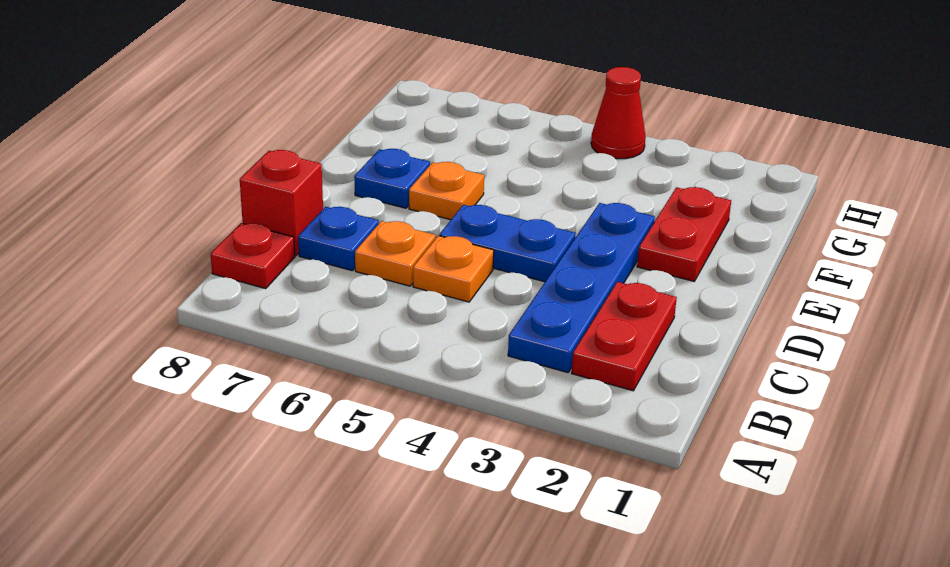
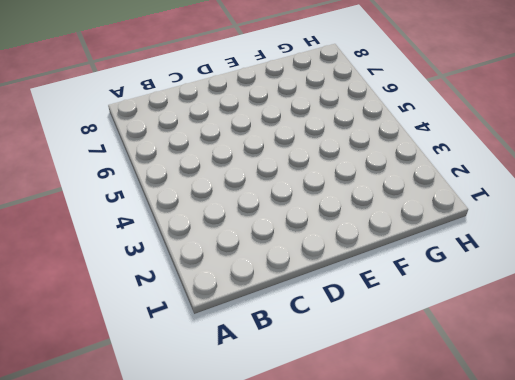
none -> red plate B2:C2 level 1
none -> blue plate B3:E3 level 1
none -> red plate B8 level 1

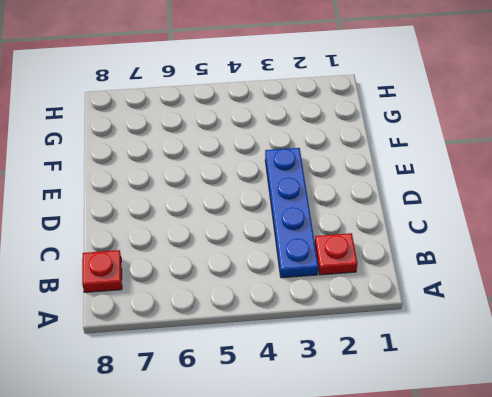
red plate B2 level 1 -> red plate B2:C2 level 1
none -> orange plate C5 level 1
none -> orange plate C6 level 1
none -> blue plate C7 level 1

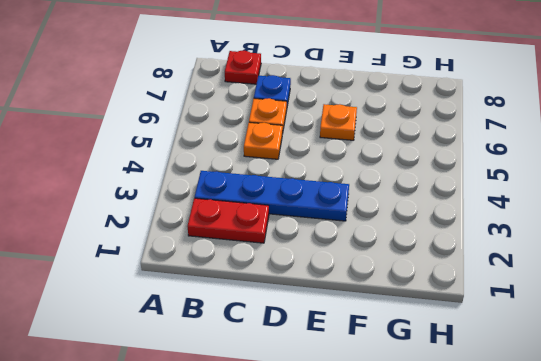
none -> red brick C8 level 1
none -> blue plate D4:D5 level 1
none -> red plate E2:F2 level 1

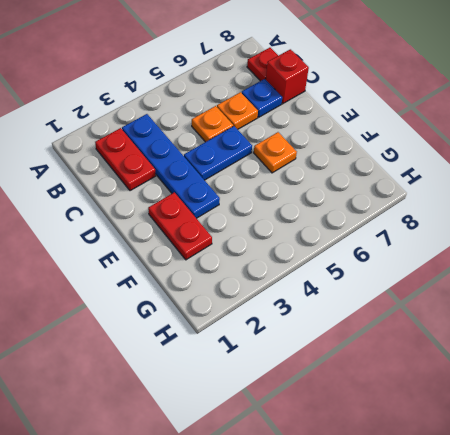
none -> blue plate E7 level 1
none -> red cone H4 level 1

